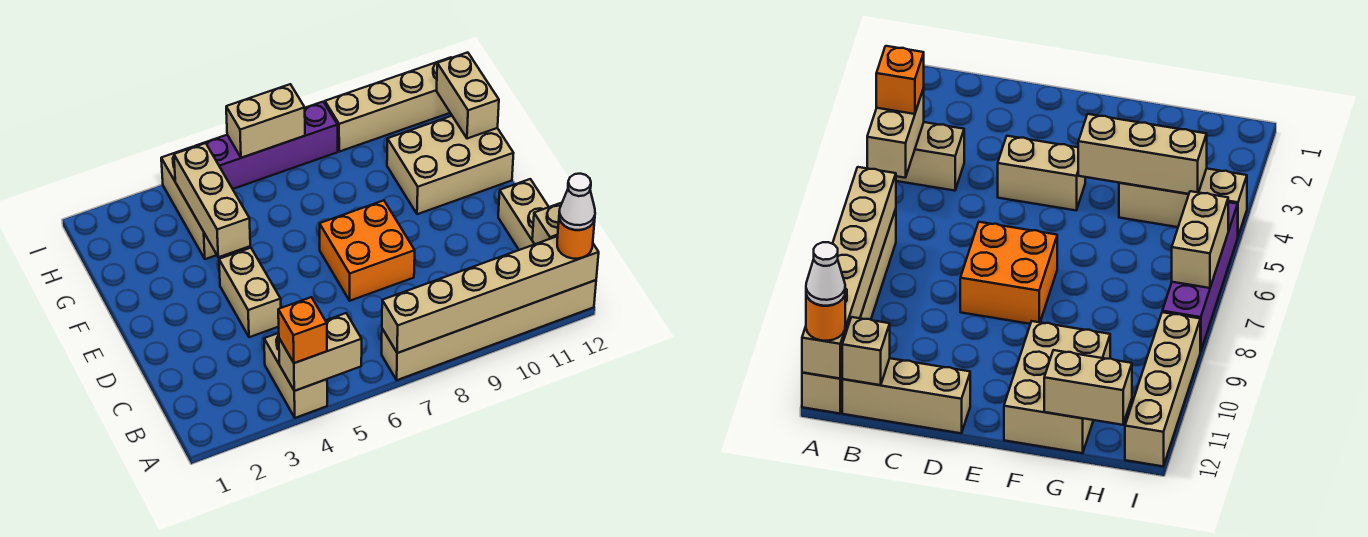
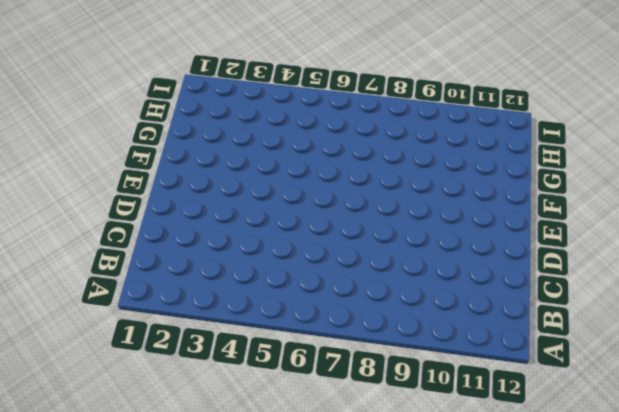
none -> tan brick A4:B4 level 1
none -> tan brick A7:A12 level 1
none -> tan brick B12:D12 level 1

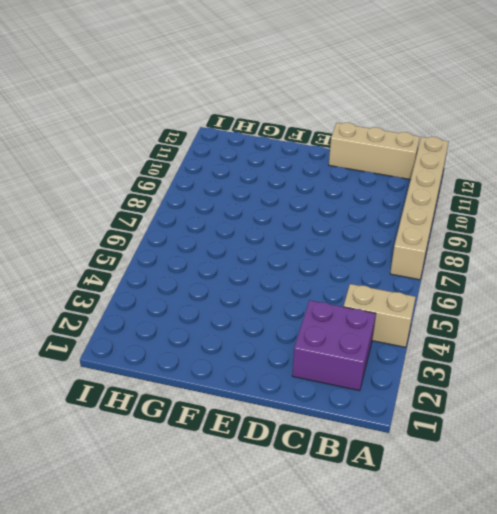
purple brick B2:C3 level 1 -> none
none -> tan brick D4:E4 level 1
none -> orange brick D7:E8 level 1
none -> tan brick F10:G12 level 1

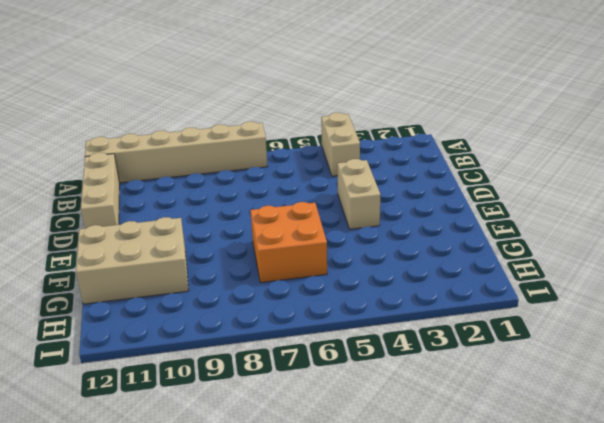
orange brick F6:G7 level 1 -> orange brick D7:E8 level 1
none -> tan brick G4:I4 level 1
none -> purple brick I5:I8 level 1
none -> tan brick I9:I12 level 1

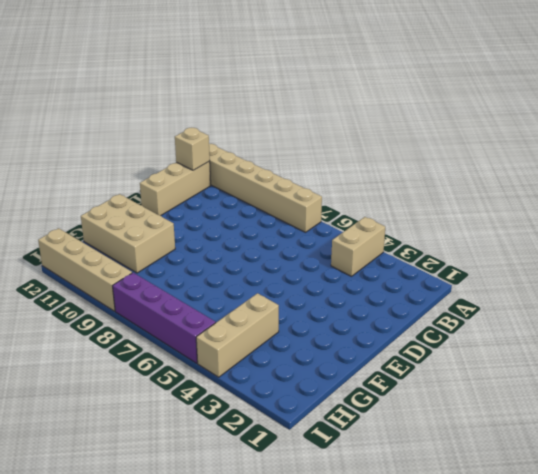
none -> tan brick D4:E4 level 1
none -> orange brick D7:E8 level 1
none -> tan brick A4:A5 level 2

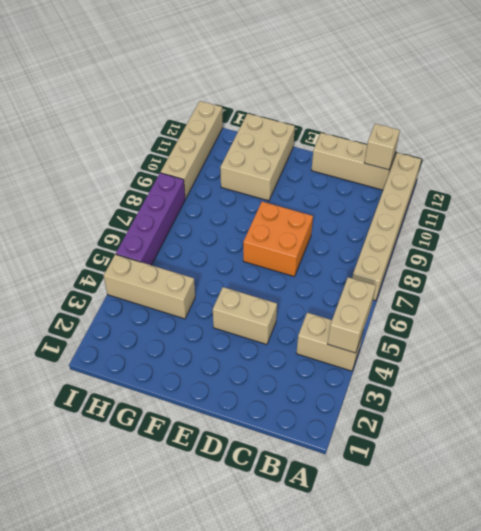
none -> tan brick A7:A12 level 2
none -> tan brick F4:H4 level 2
none -> tan brick G12:H12 level 2

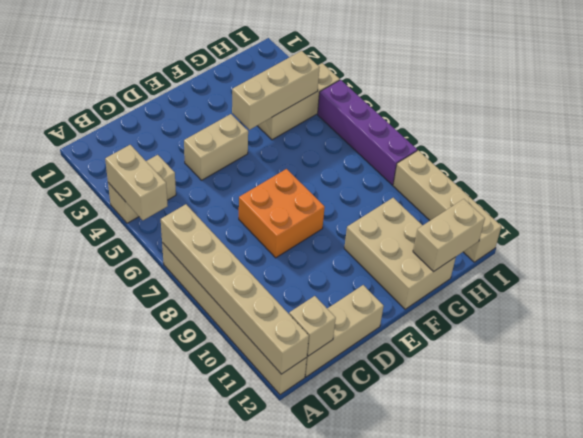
none -> tan brick I6:I7 level 2
none -> orange brick A4 level 3
none -> orange round brick A12 level 3

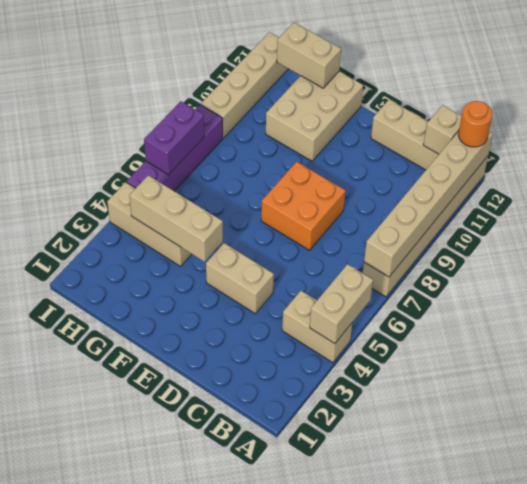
purple brick I6:I7 level 2 -> tan brick I6:I7 level 2
none -> orange brick A4 level 3
none -> white cone A12 level 4

